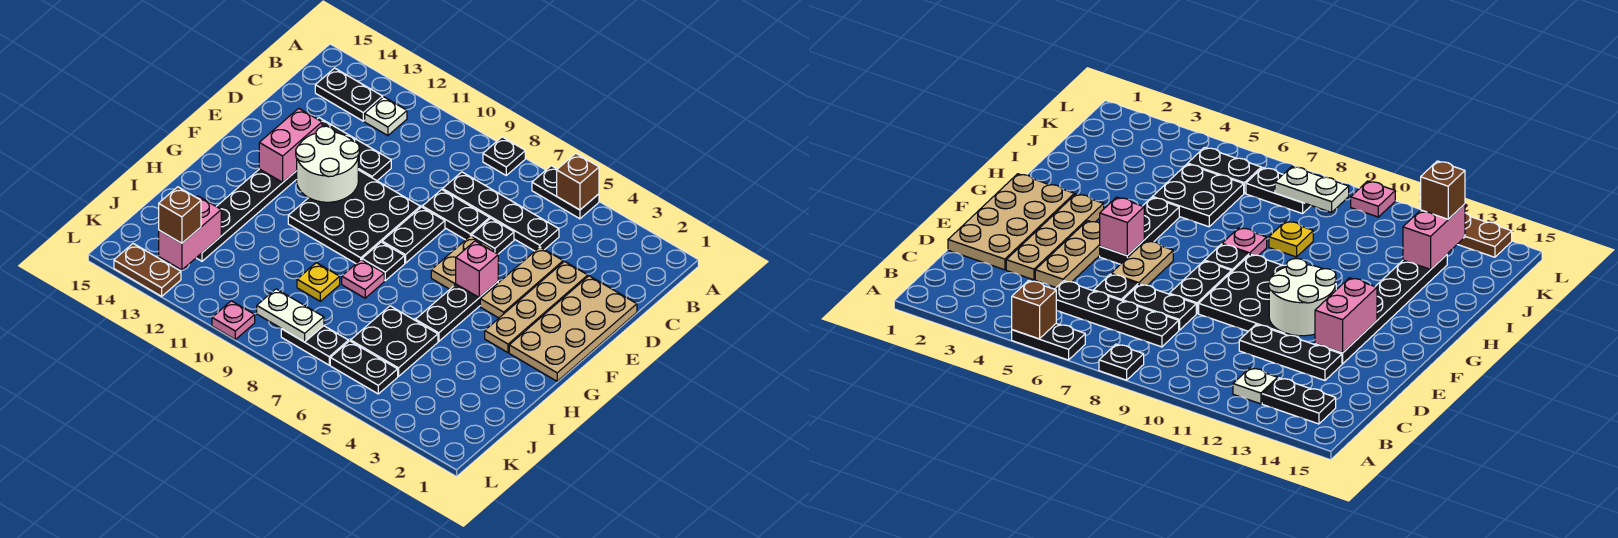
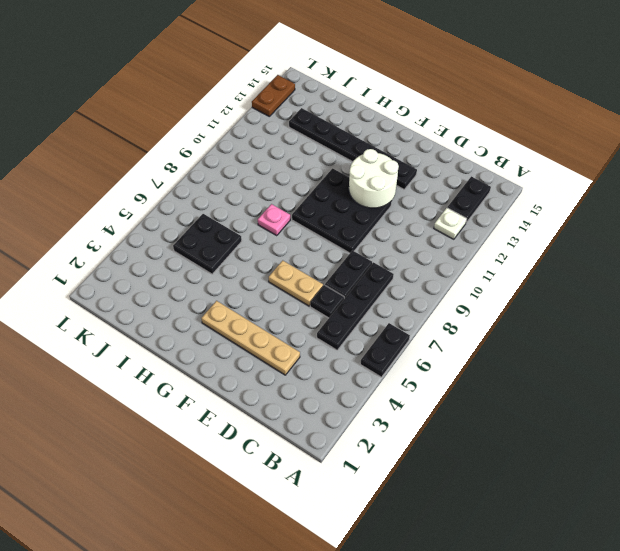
none -> black plate A8 level 1
none -> tan plate D1:G2 level 1
none -> tan plate D4:F4 level 1
none -> black plate D11:D13 level 1

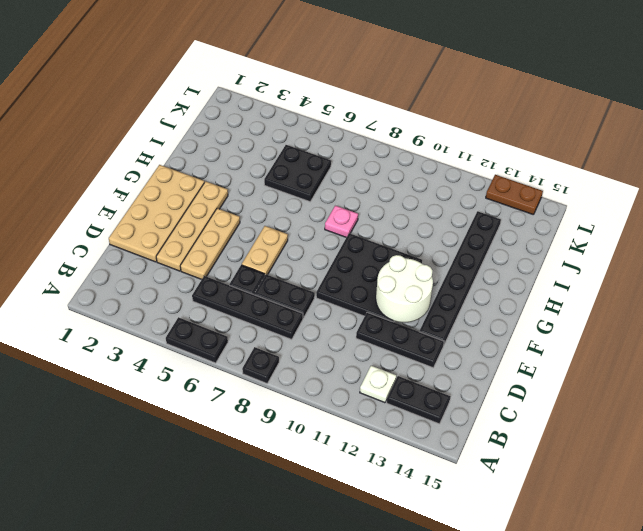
none -> black plate E8:F8 level 1
none -> black plate F5:H5 level 1
none -> black plate G8 level 1
none -> yellow plate I9 level 1

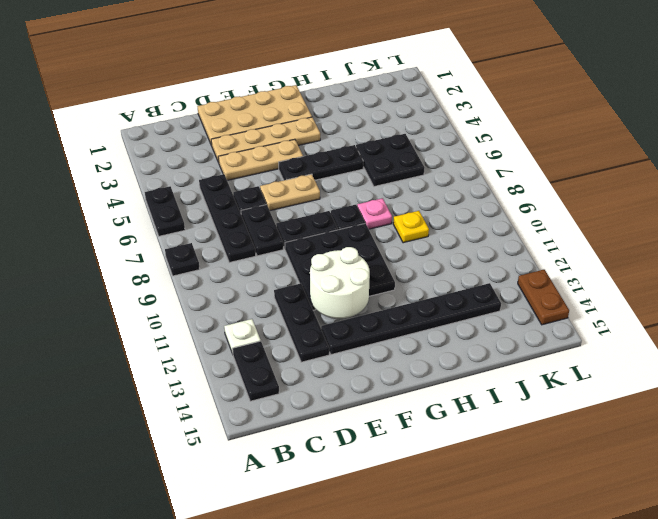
none -> black plate K5:K6 level 1
none -> black plate K7:K8 level 1
none -> pink plate L10 level 1
none -> brown brick A5 level 2

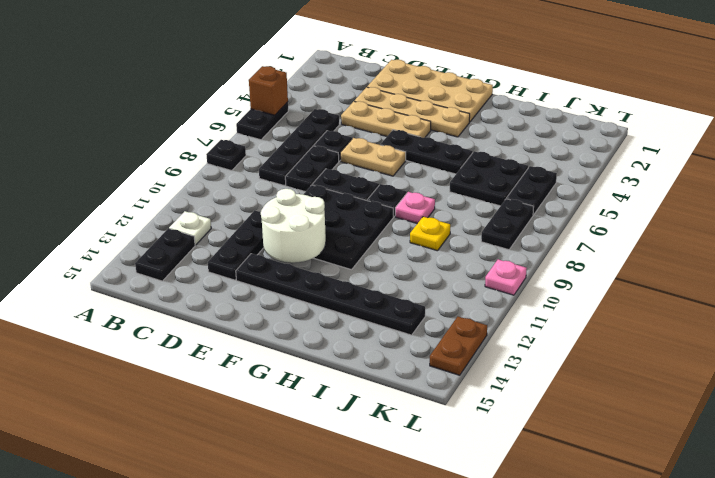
none -> pink brick E13:F13 level 2
none -> pink brick F5 level 2
none -> pink brick J13:K13 level 2
none -> white plate K8:K9 level 2

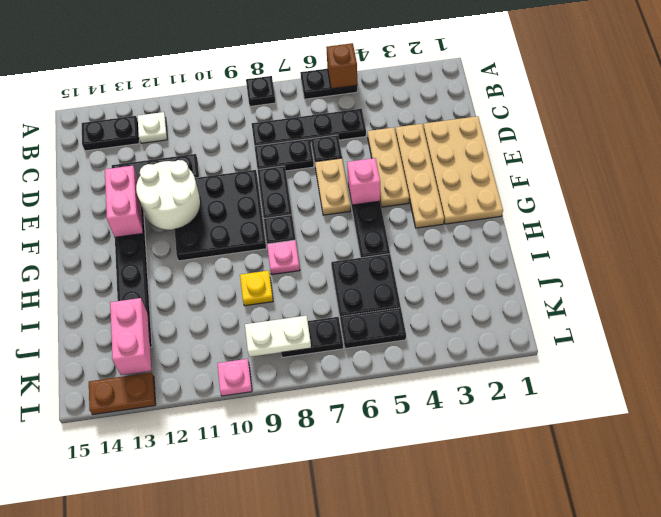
none -> brown brick K13 level 3

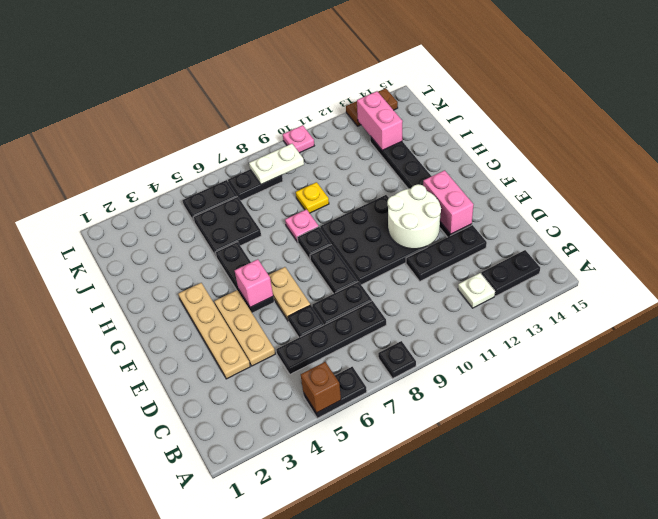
none -> tan plate D1:G2 level 1
none -> brown brick K13 level 3

